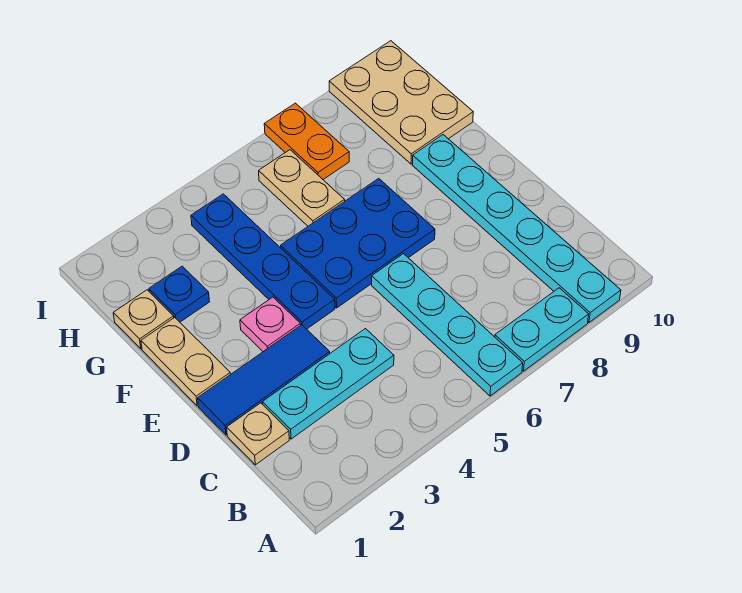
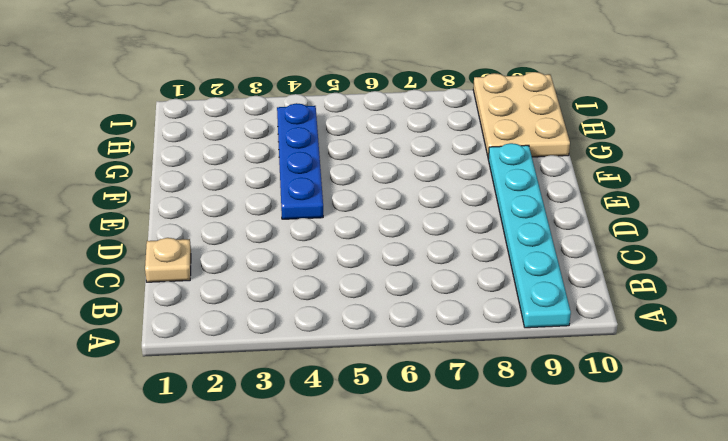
none -> cyan plate A6:D6 level 1
none -> cyan plate A7:A8 level 1
none -> cyan plate C2:C4 level 1

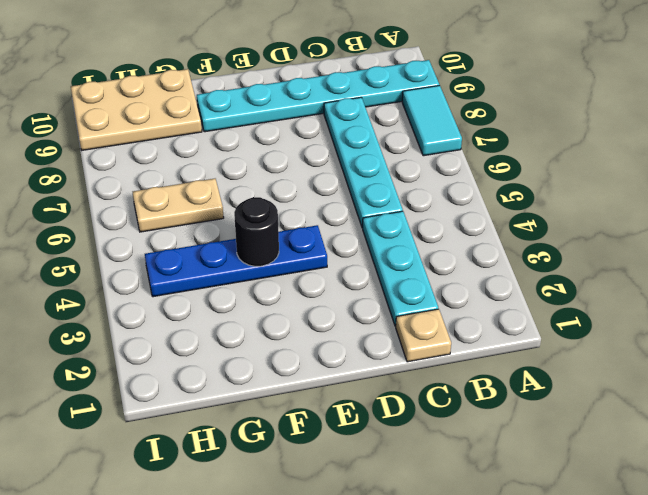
cyan tile A7:A8 level 1 -> cyan plate A7:A8 level 1
cyan plate C5:C8 level 1 -> cyan plate A6:D6 level 1
black round brick F4 level 2 -> none
none -> blue tile D1:D3 level 1
none -> tan plate E1:F1 level 1
none -> pink plate E3 level 1

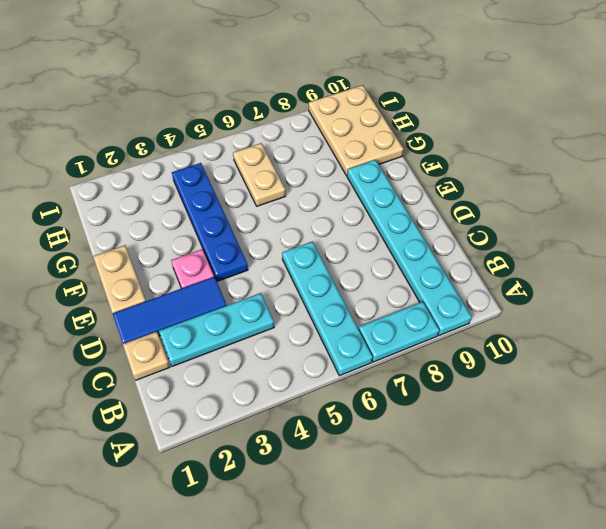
none -> blue plate E5:F7 level 1
none -> tan plate G1 level 1
none -> blue plate G2 level 1

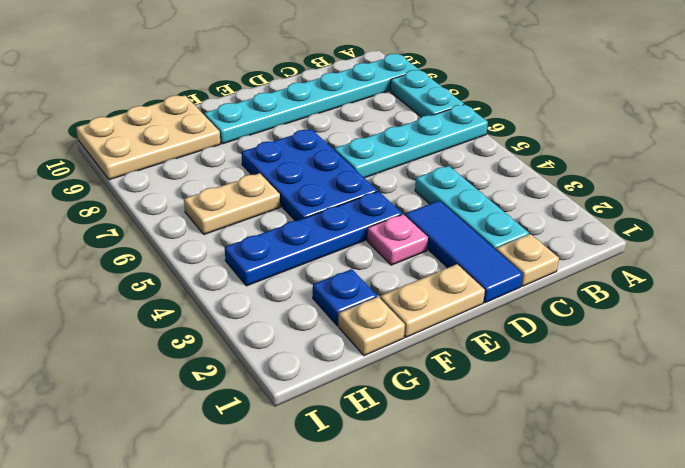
none -> orange plate H7:I7 level 1

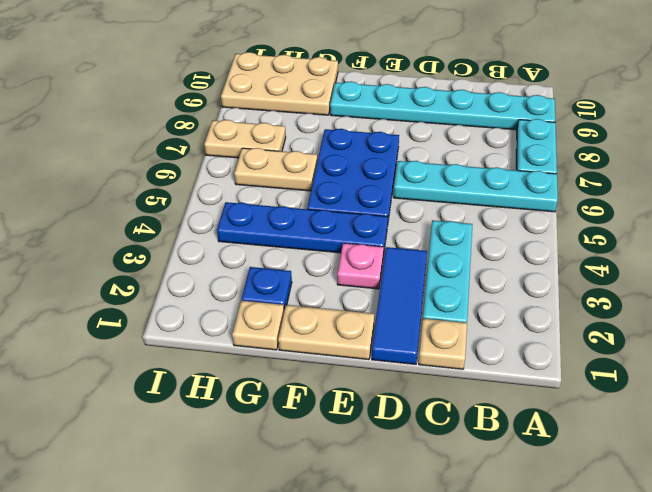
tan plate H7:I7 level 1 -> orange plate H7:I7 level 1

